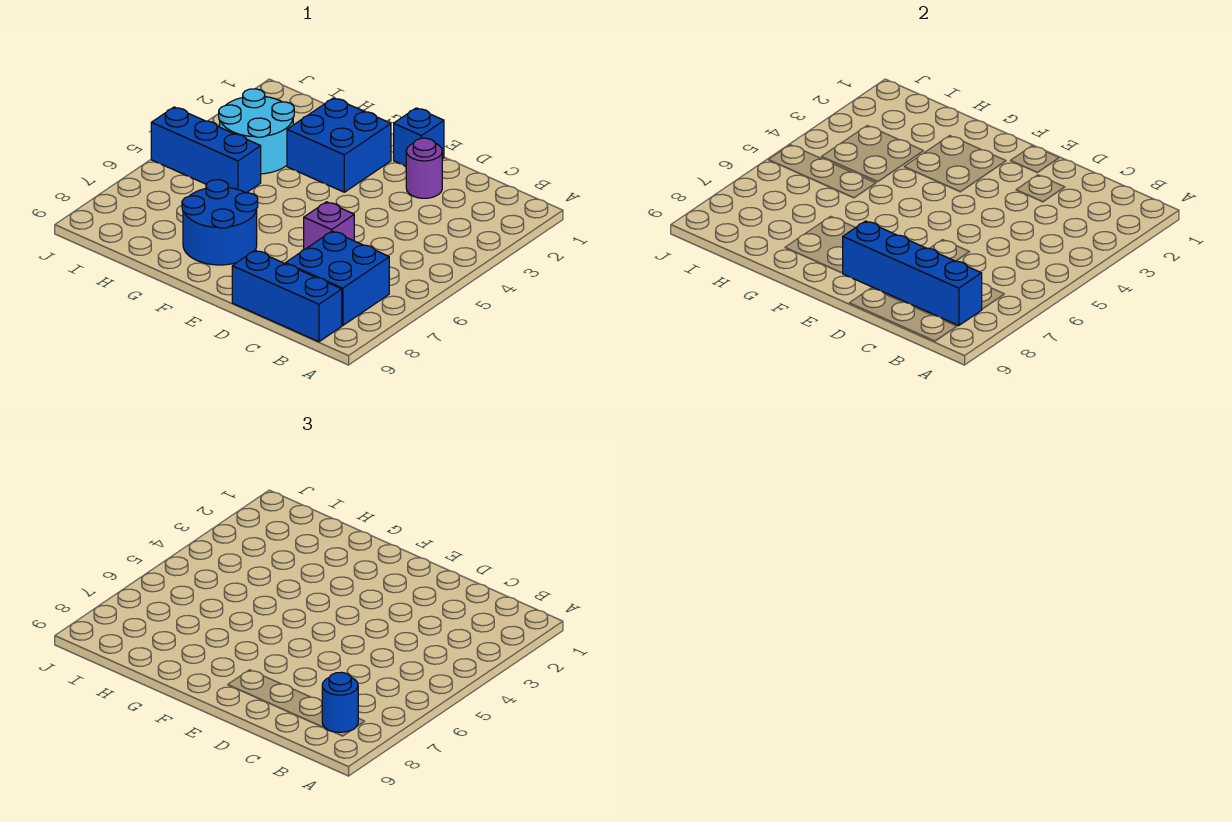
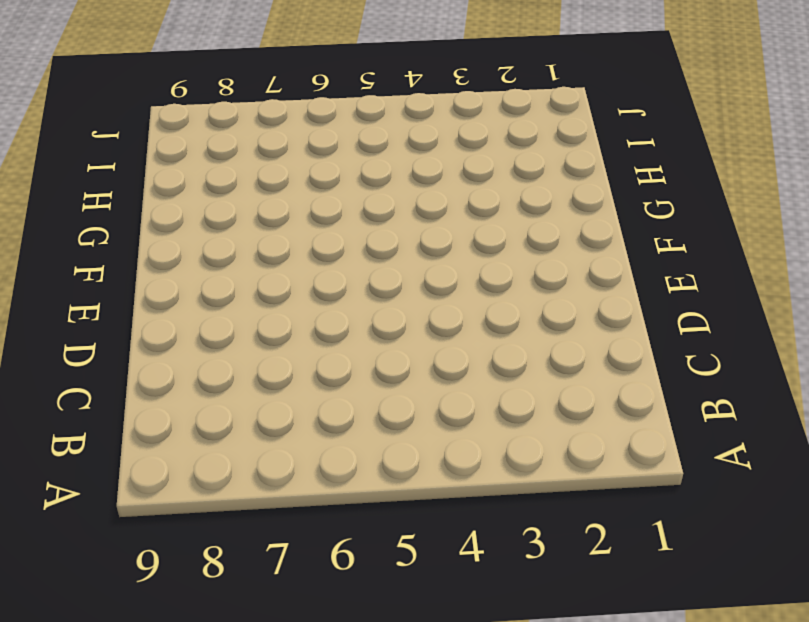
none -> blue brick B7:C8 level 1
none -> blue brick B9:D9 level 1

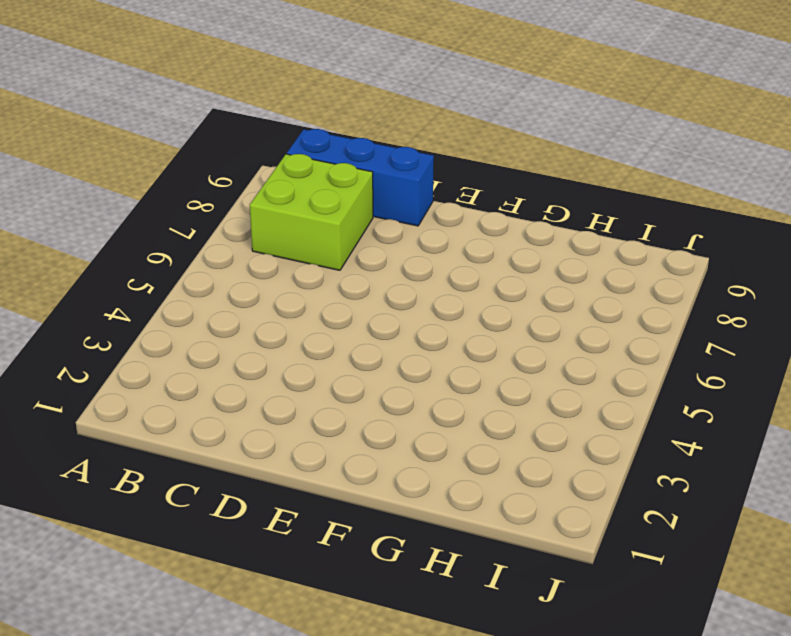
lime brick B7:C8 level 1 -> blue brick B7:C8 level 1
none -> purple round brick D2 level 1
none -> purple brick D6 level 1

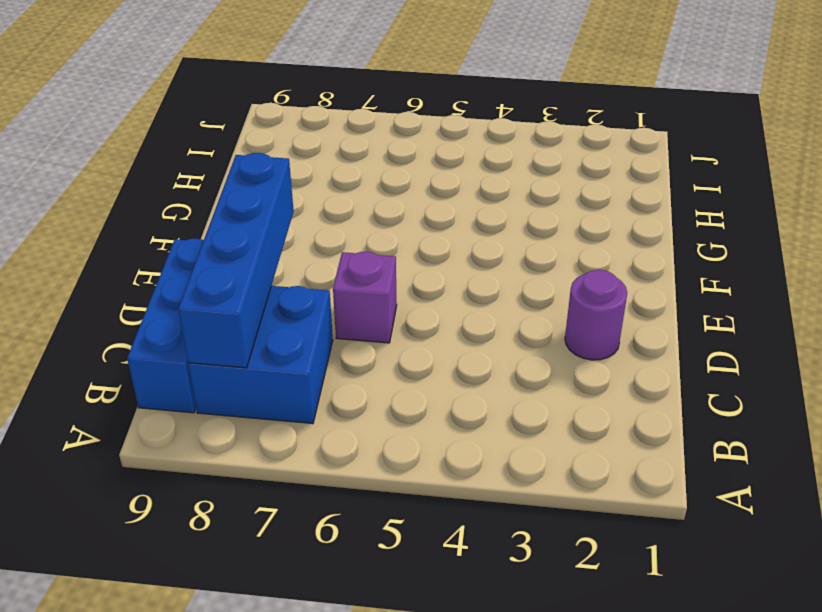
none -> blue brick E1 level 1
none -> blue brick F2:G3 level 1

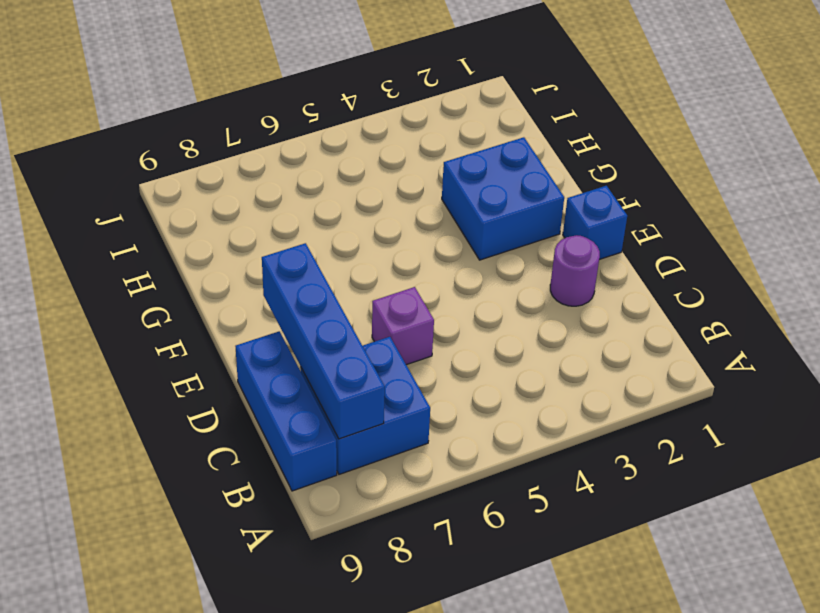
none -> blue round brick F7:G8 level 1
none -> cyan round brick H3:I4 level 1

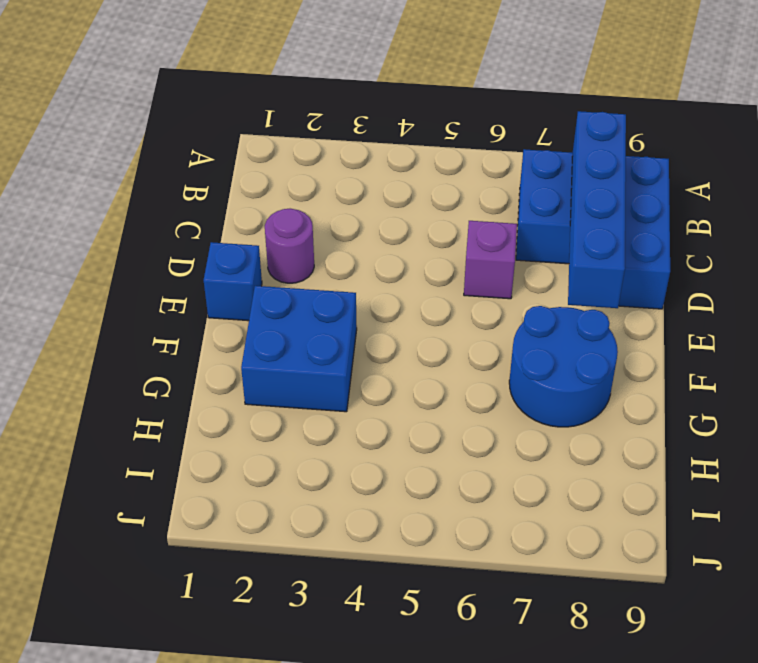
none -> cyan round brick H3:I4 level 1
none -> blue brick H5:J5 level 1

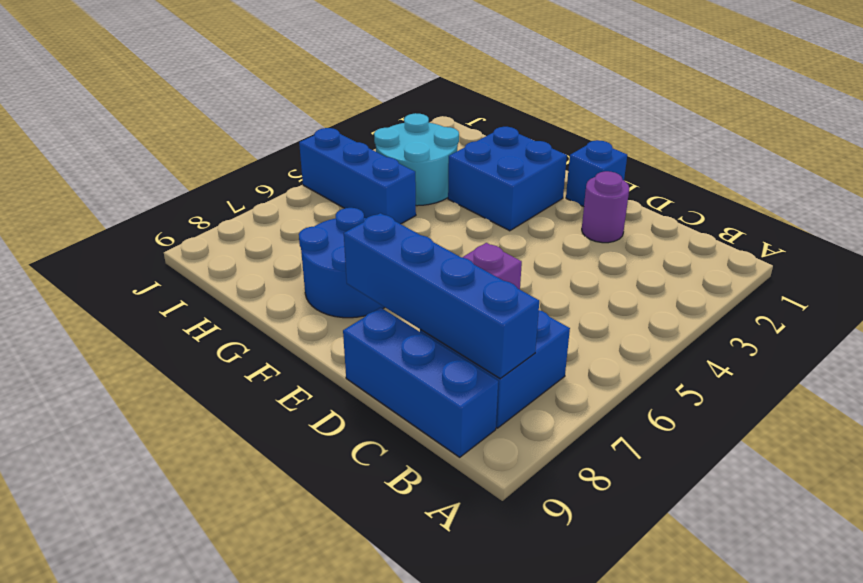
none -> blue round brick B8 level 3

